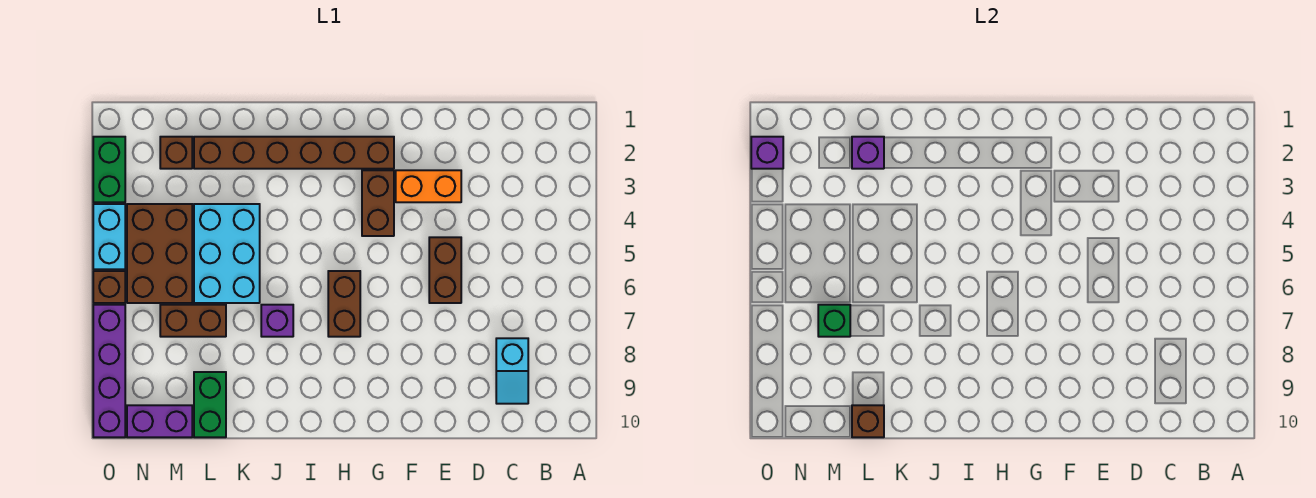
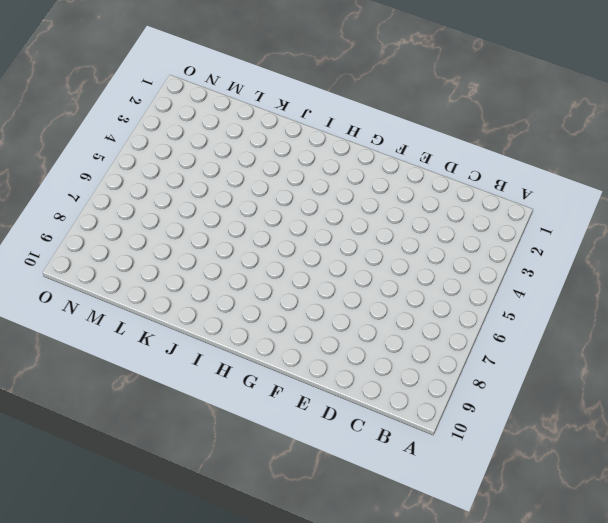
none -> cyan slope C8:C9 level 1 top 8
none -> orange brick E3:F3 level 1
none -> brown brick E5:E6 level 1

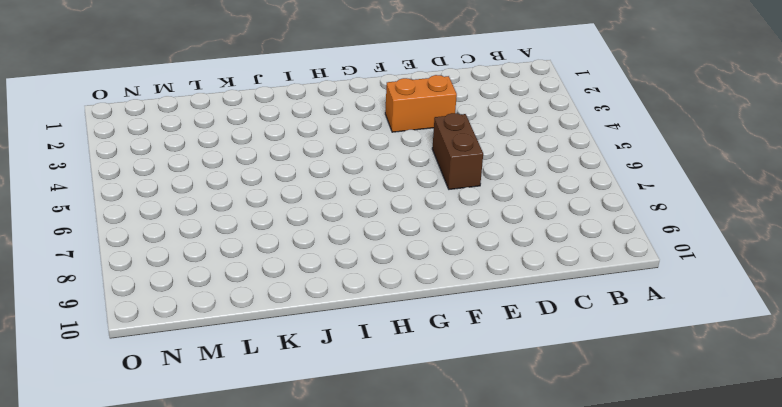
none -> cyan slope C8:C9 level 1 top 8
none -> brown brick G2:L2 level 1
none -> brown brick G3:G4 level 1

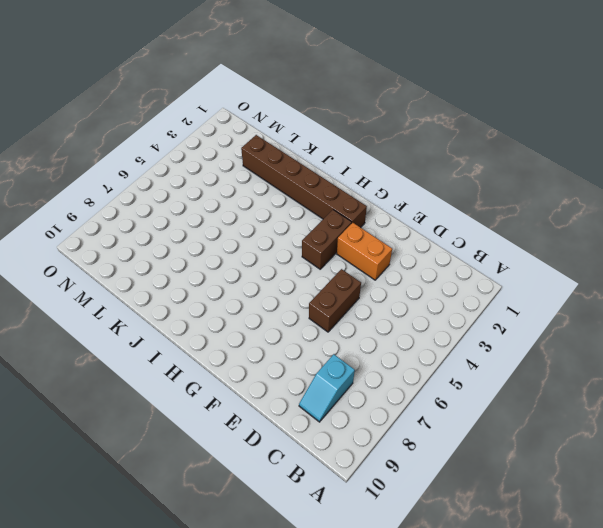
none -> brown brick H6:H7 level 1
none -> purple brick J7 level 1
none -> cyan brick K4:L6 level 1

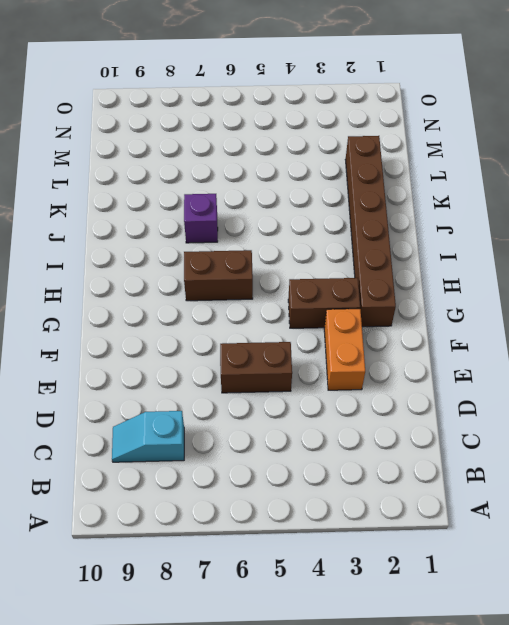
none -> cyan brick K4:L6 level 1
none -> brown brick L7:M7 level 1
none -> green brick L9:L10 level 1

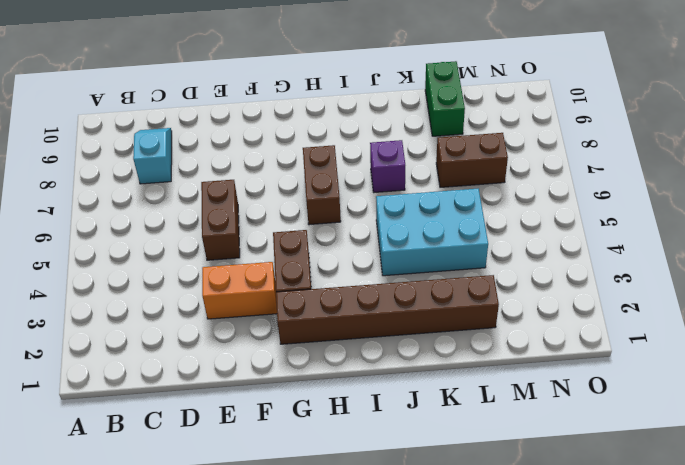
cyan brick J4:L5 level 1 -> cyan brick K4:L6 level 1
none -> brown brick M2 level 1
none -> brown brick M4:N6 level 1
none -> purple brick M10:N10 level 1

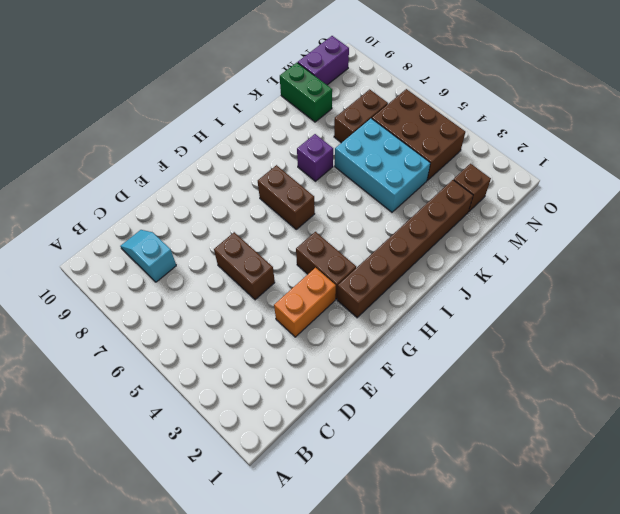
none -> green brick O2:O3 level 1
none -> cyan brick O4:O5 level 1
none -> brown brick O6 level 1

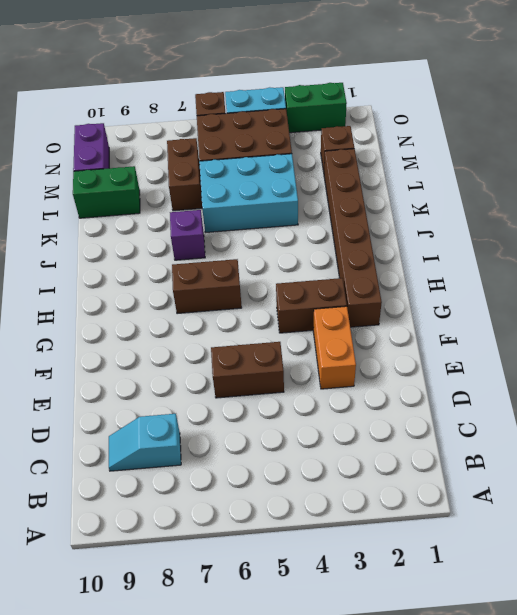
none -> purple brick O7:O10 level 1
none -> purple brick L2 level 2
none -> brown brick L10 level 2

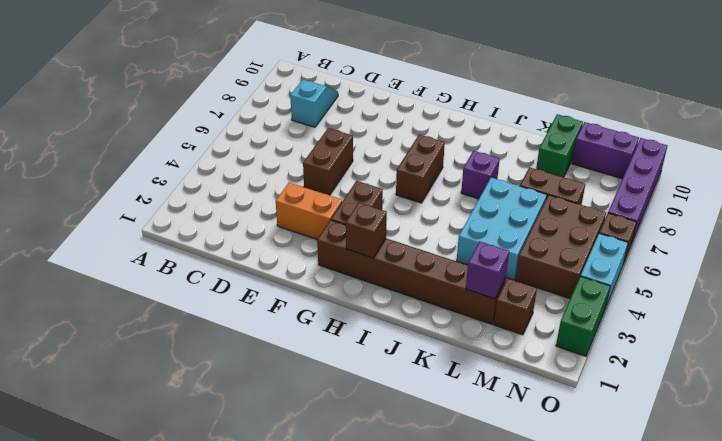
brown brick H2 level 2 -> brown brick L10 level 2
none -> green brick M7 level 2
none -> purple brick O2 level 2

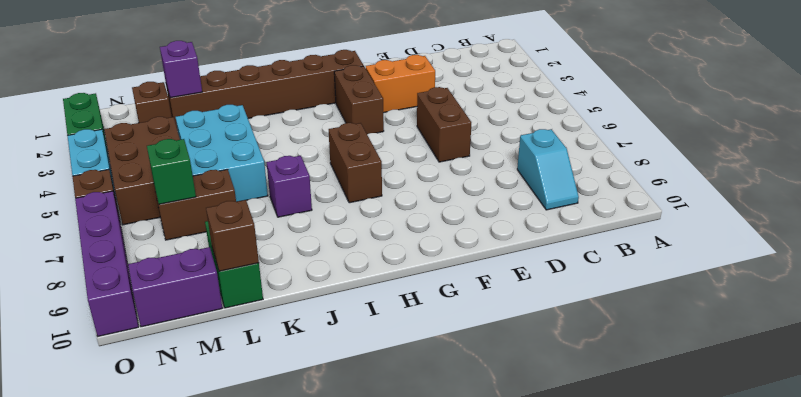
none -> purple brick O2 level 2

